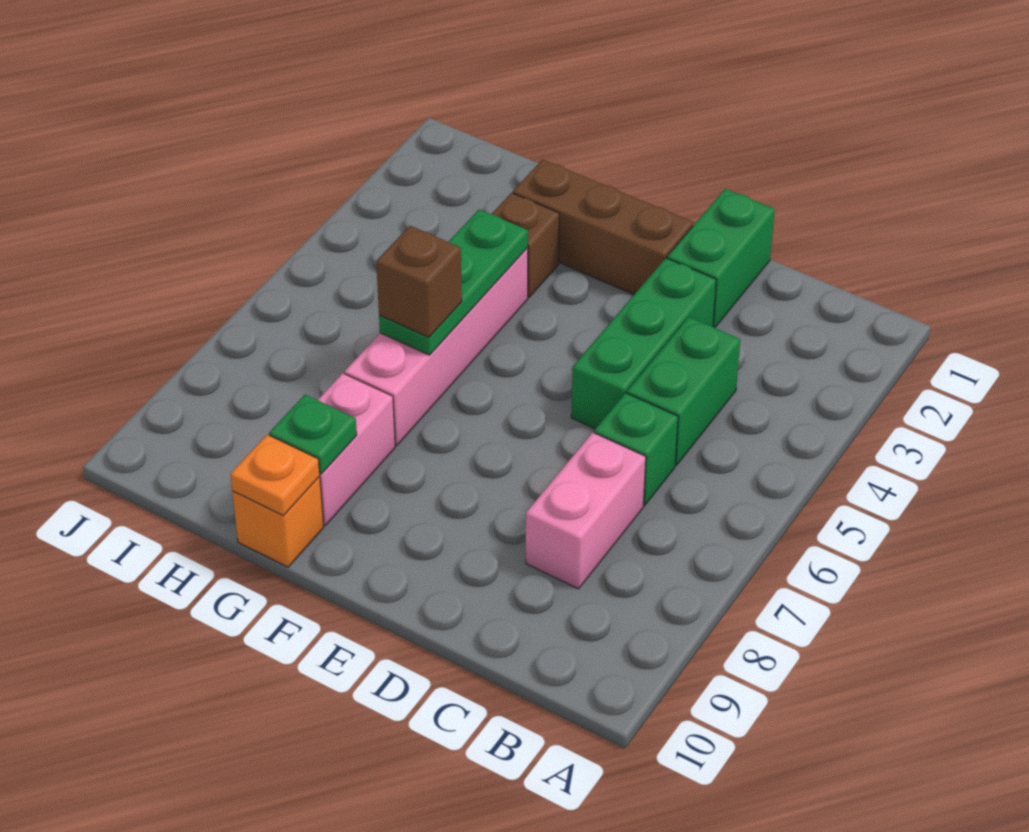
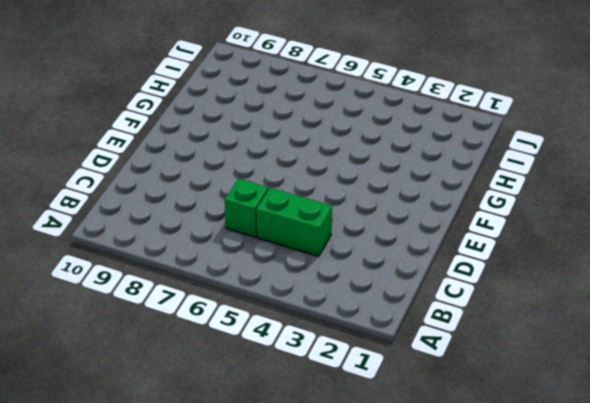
none -> pink brick C7:C8 level 1
none -> green brick D1:D2 level 1
none -> green brick D3:D5 level 1

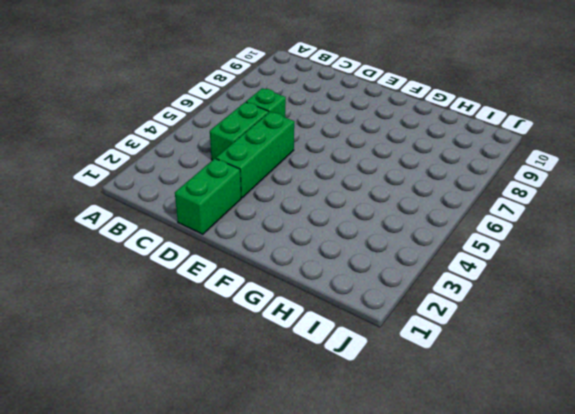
none -> pink brick C7:C8 level 1
none -> brown brick E2:G2 level 1
none -> brown brick G3 level 1

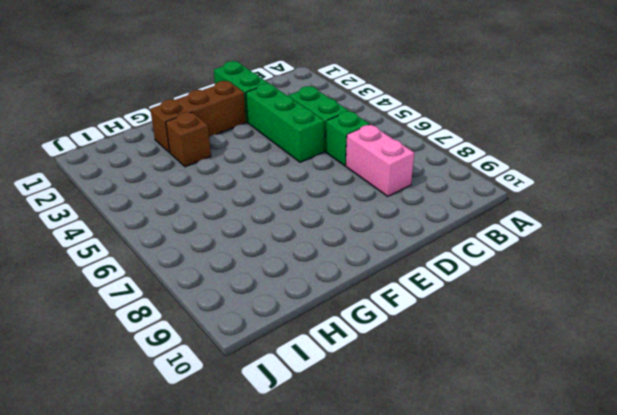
none -> pink brick G4:G7 level 1
none -> pink brick G8:G9 level 1
none -> orange brick G10 level 1

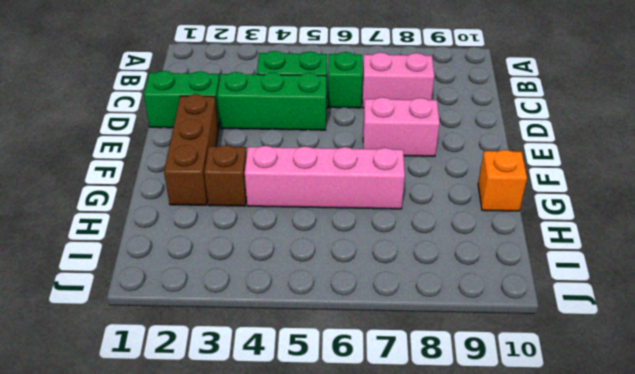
pink brick E7:E8 level 1 -> pink brick G8:G9 level 1
none -> green plate G4:G6 level 2
none -> green plate G9 level 2
none -> orange plate G10 level 2

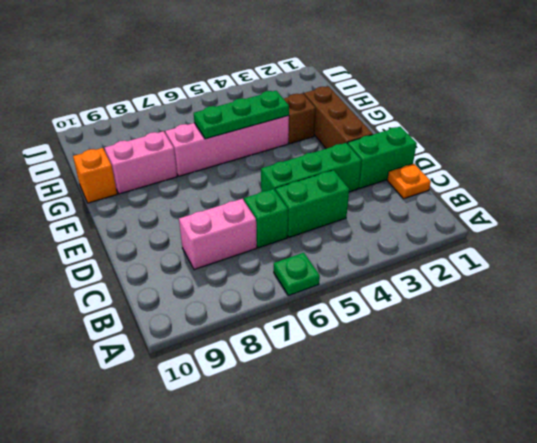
green plate A6 level 1 -> green plate G9 level 2
orange plate C1 level 1 -> orange plate G10 level 2
none -> brown brick G6 level 3

